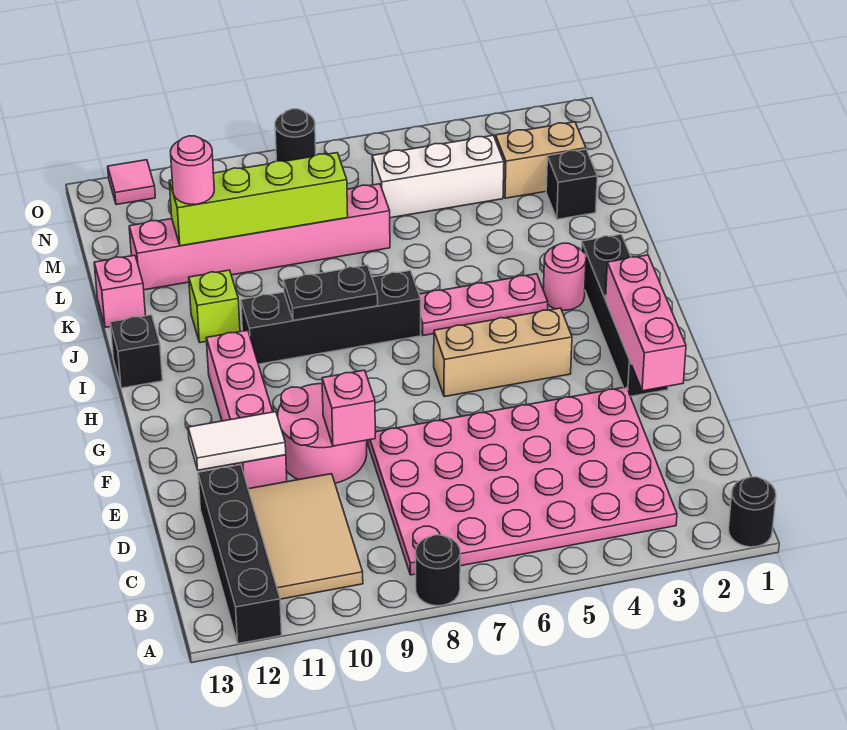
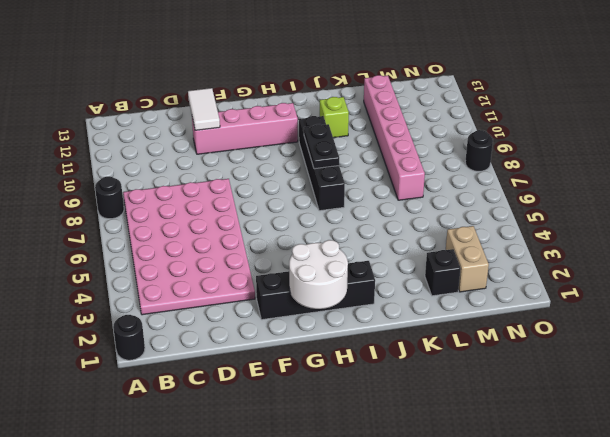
white round brick G1:H2 level 2 -> pink brick E2:G2 level 2
none -> black brick A12:D12 level 1
none -> tan tile B10:D11 level 1
none -> pink round brick E9:F10 level 1

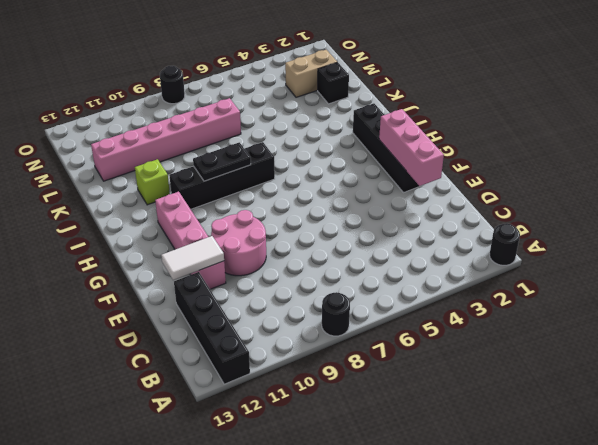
none -> pink plate B3:E8 level 1
none -> tan tile B10:D11 level 1
none -> tan brick G4:G6 level 1

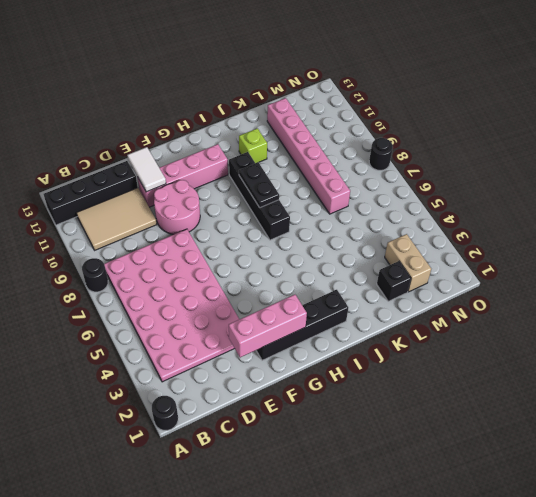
none -> tan brick G4:G6 level 1
none -> pink round brick I3 level 1
none -> pink plate I4:I6 level 1

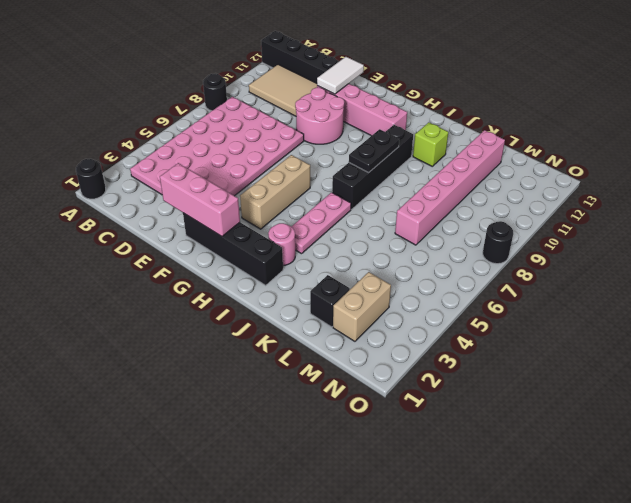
none -> black brick I13 level 1
none -> pink brick K13 level 1
none -> white brick M4:M6 level 1

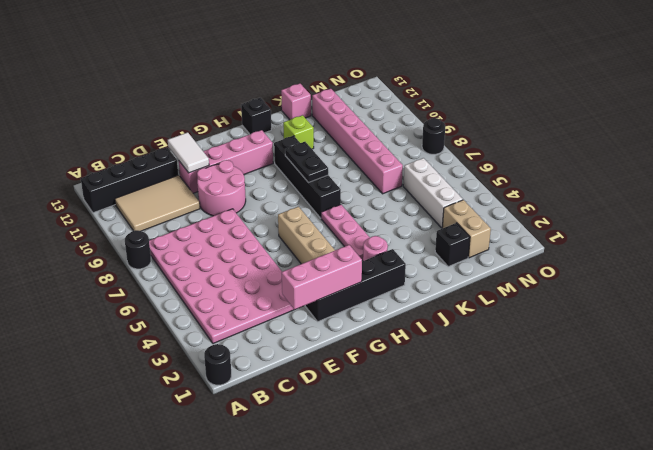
none -> pink tile O12 level 1
none -> pink brick E9 level 2
none -> lime brick L8:L11 level 2

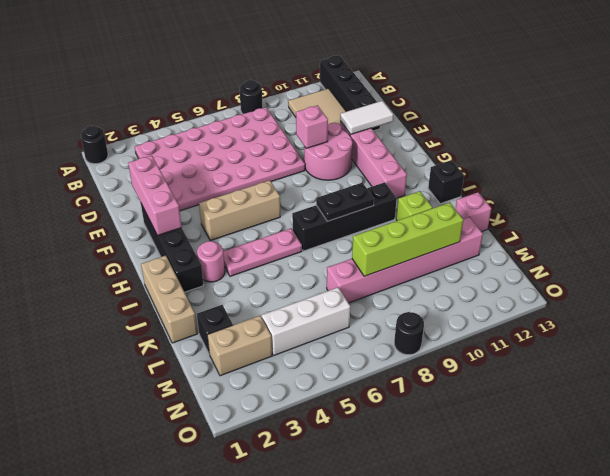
tan brick I1:K1 level 1 -> none
none -> pink tile O12 level 1
none -> pink round brick L11 level 3

